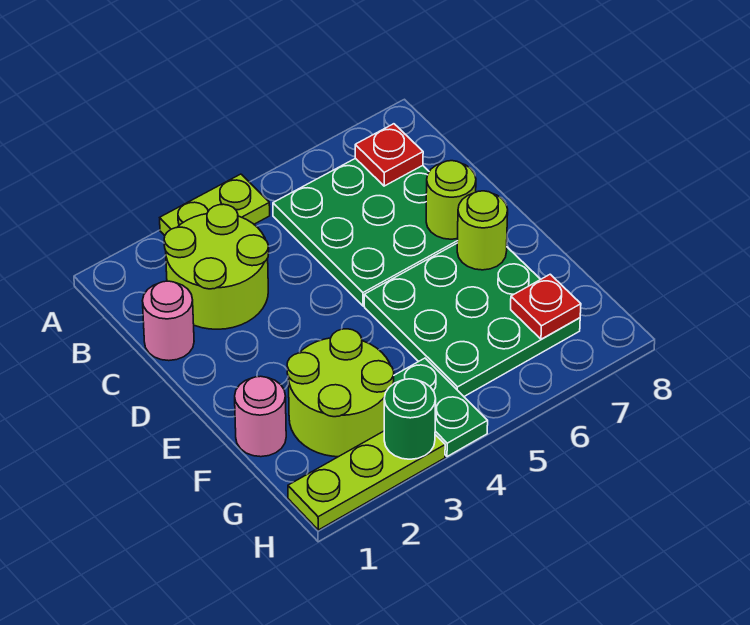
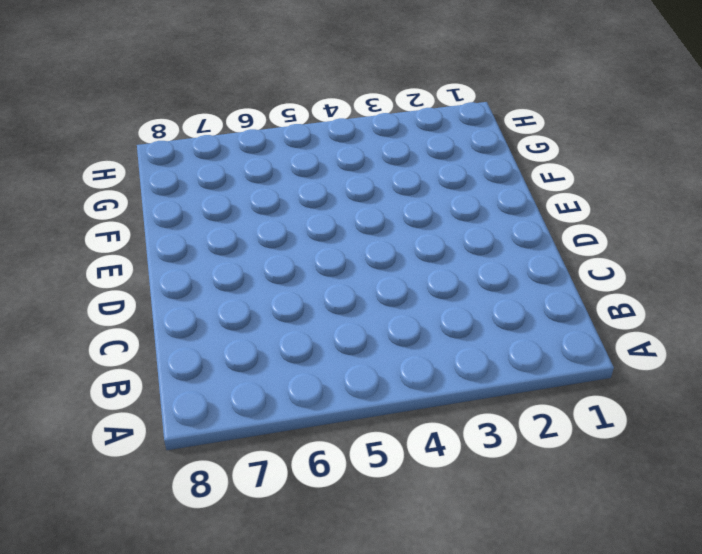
none -> lime plate A3:A4 level 1
none -> lime round brick B2:C3 level 1
none -> green plate B5:D7 level 1

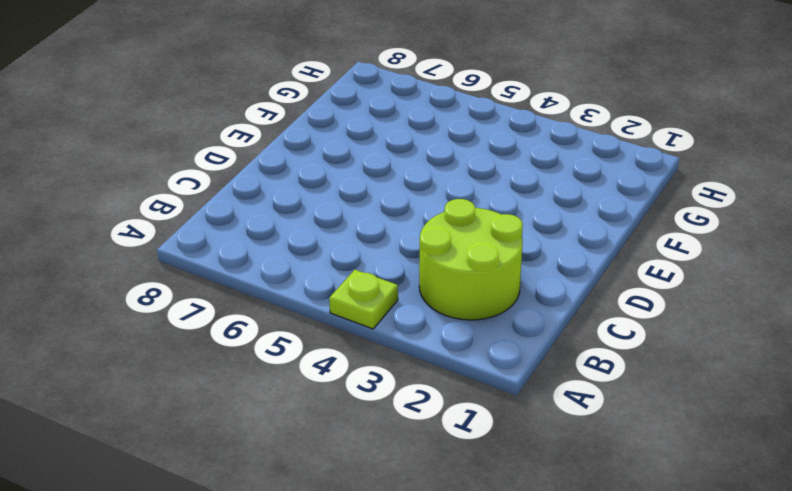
lime plate A4 level 1 -> lime plate A3:A4 level 1
none -> green plate B5:D7 level 1
none -> pink round brick C1 level 1
none -> green plate E5:G7 level 1

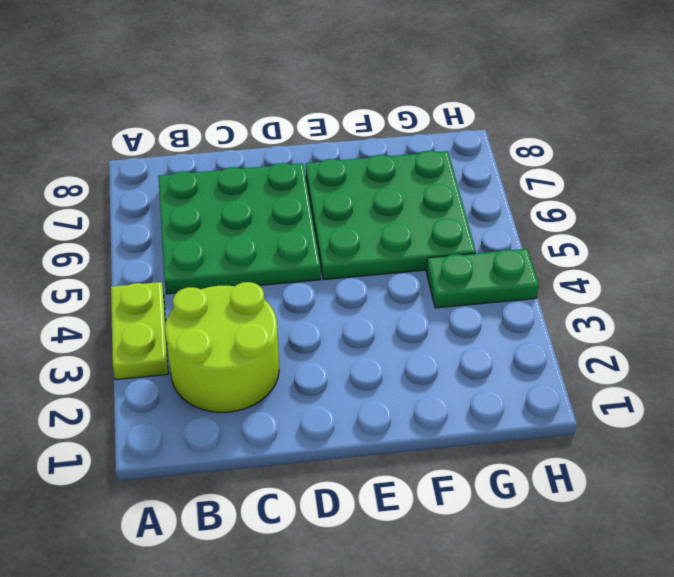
none -> pink round brick C1 level 1
none -> pink round brick F1 level 1
none -> lime round brick F2:G3 level 1

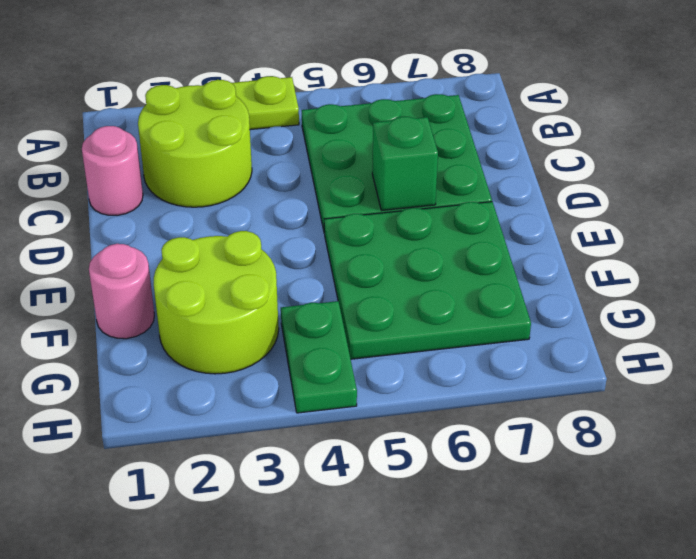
green brick D6 level 2 -> none
none -> lime plate H1:H3 level 1
none -> red plate B7 level 2
none -> lime round brick D7 level 2

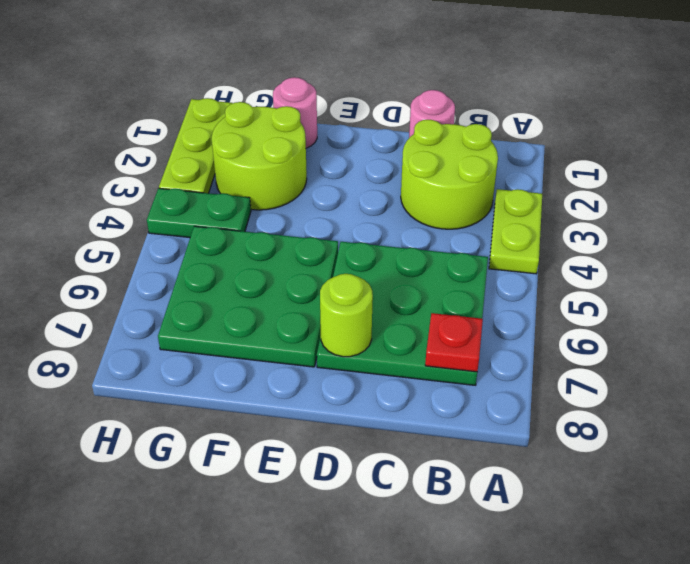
none -> lime round brick E7 level 2
none -> red plate G7 level 2
none -> green round brick H3 level 2

